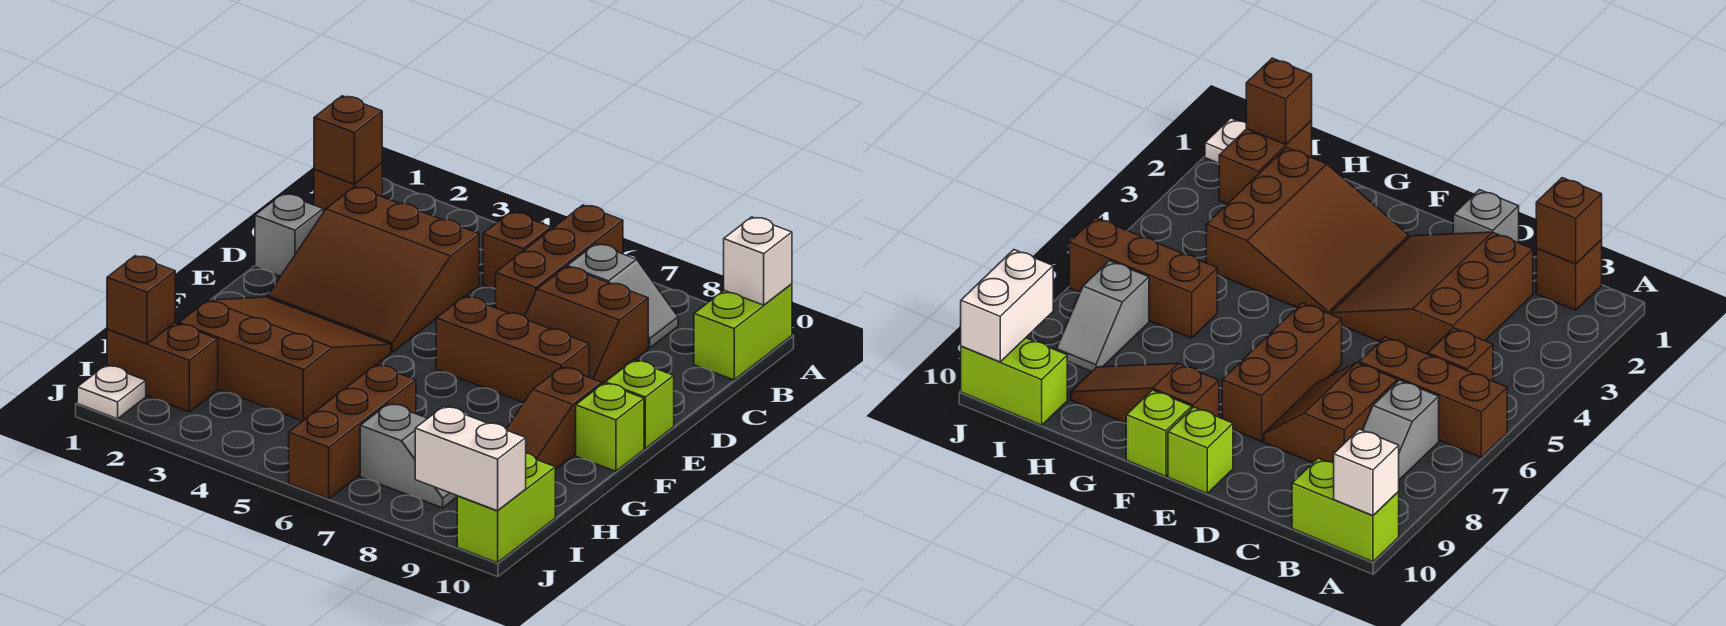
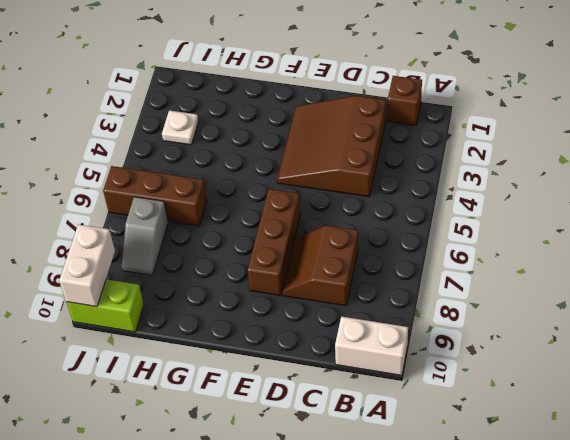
white brick A10:B10 level 1 -> lime brick A10:B10 level 1
white plate I3 level 1 -> white plate J1 level 1
none -> brown brick A6:C6 level 1
none -> brown brick B5 level 1
none -> grey slope B7:B8 level 1 top 7

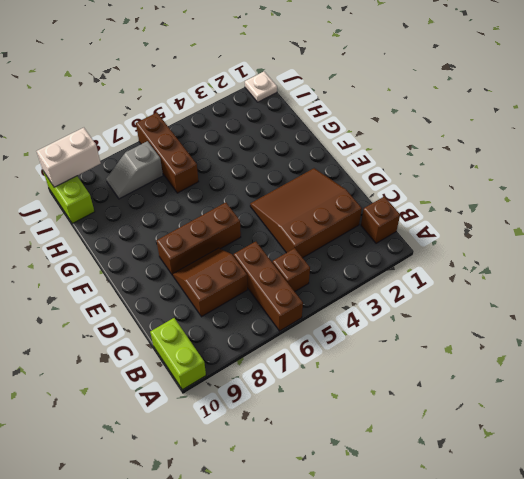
none -> grey slope B7:B8 level 1 top 7
none -> grey brick D1 level 1
none -> lime brick E10 level 1

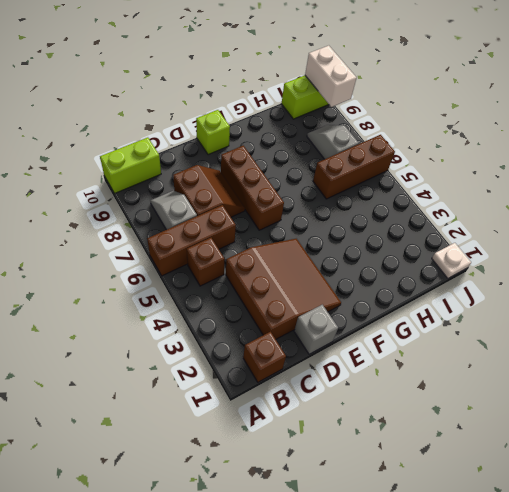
none -> brown slope F2:H4 level 1 top H
none -> brown slope F9:H9 level 1 top F
none -> lime brick F10 level 1

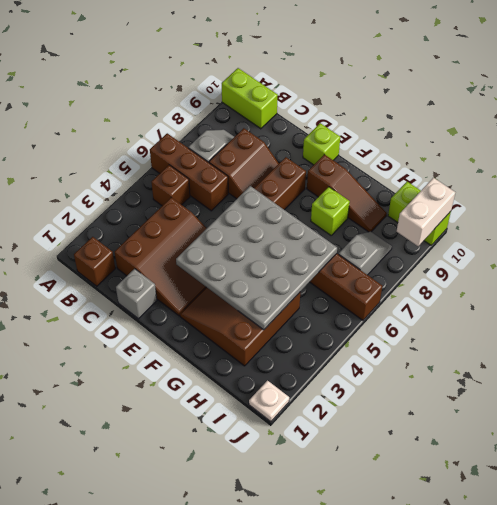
grey plate E3:H6 level 2 -> none
lime brick G8 level 1 -> lime brick F10 level 1
none -> brown brick I1:I2 level 1
none -> white brick A10 level 2
none -> brown brick B1 level 2

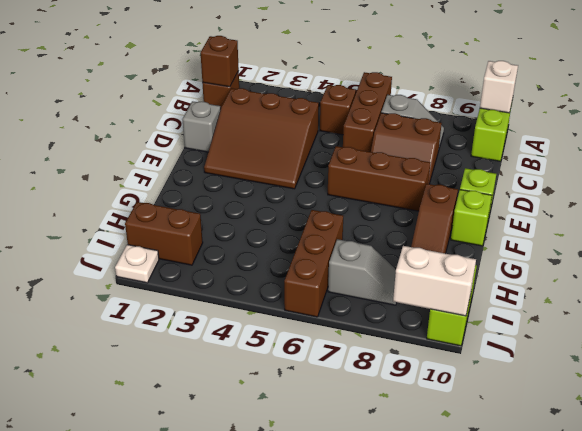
none -> brown slope F2:H4 level 1 top H
none -> brown brick I1 level 2

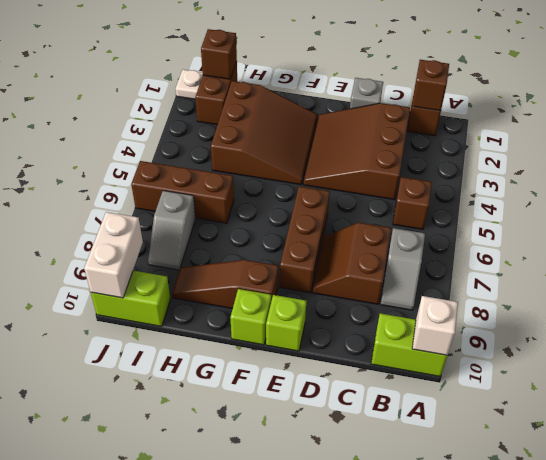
none -> brown brick A6:C6 level 1

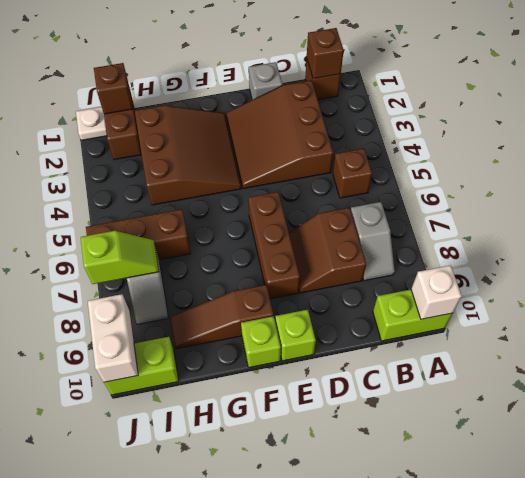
lime slope I7:J7 level 2 top J -> none
none -> brown brick A6:C6 level 1

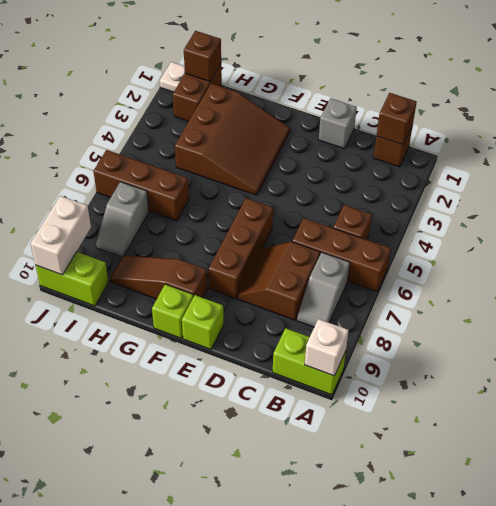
none -> brown slope C2:E4 level 1 top C

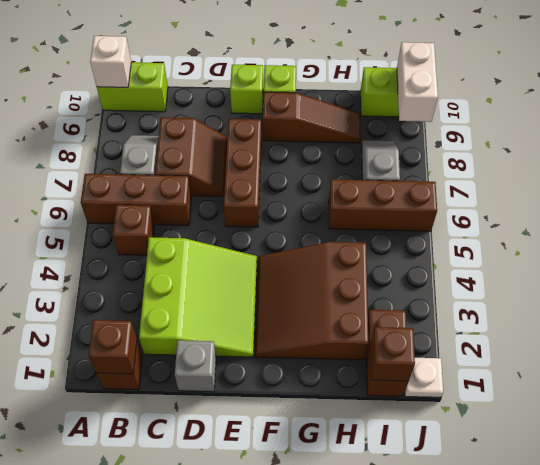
lime slope C2:E4 level 1 top C -> brown slope C2:E4 level 1 top C

